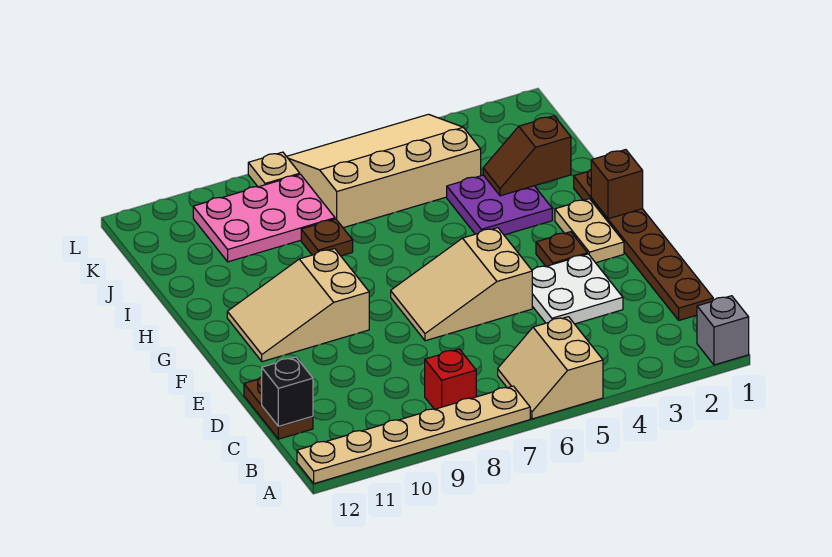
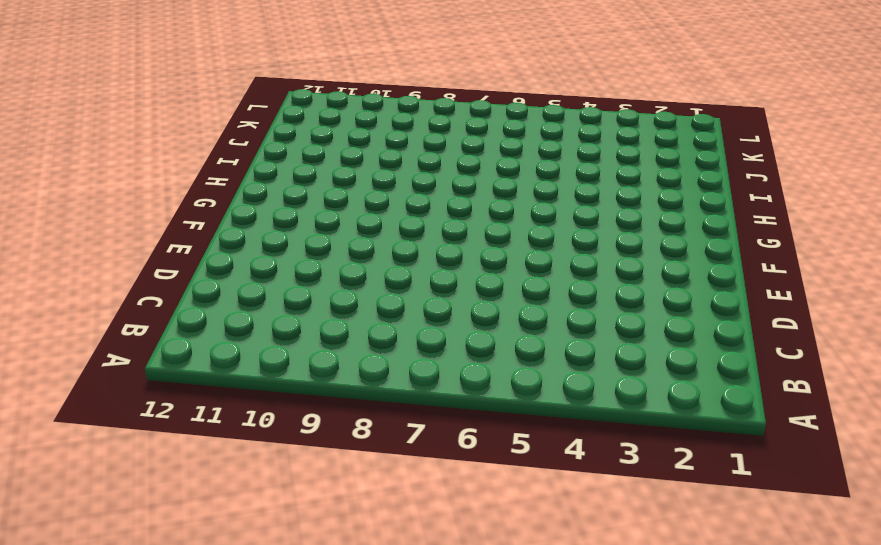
none -> grey brick A1 level 1
none -> tan slope A5:B6 level 1 top 5
none -> tan plate A7:A12 level 1

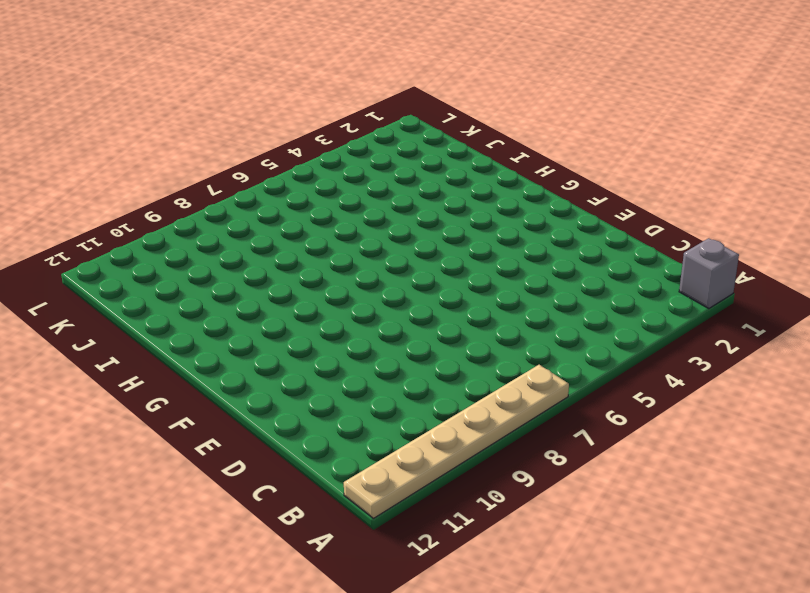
none -> tan slope A5:B6 level 1 top 5
none -> red brick B8 level 1
none -> brown plate C1:H1 level 1

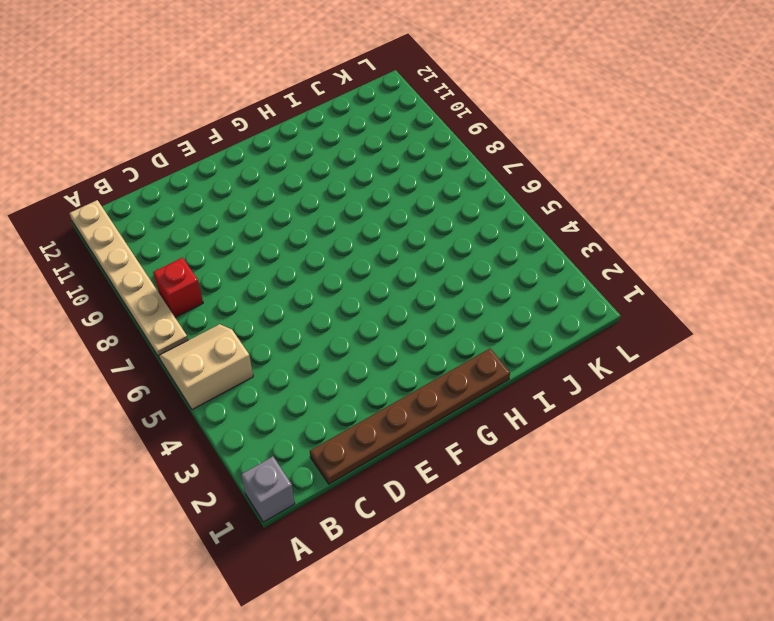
none -> brown plate C12:D12 level 1
none -> white plate D3:E4 level 1
none -> tan slope E5:F7 level 1 top 5

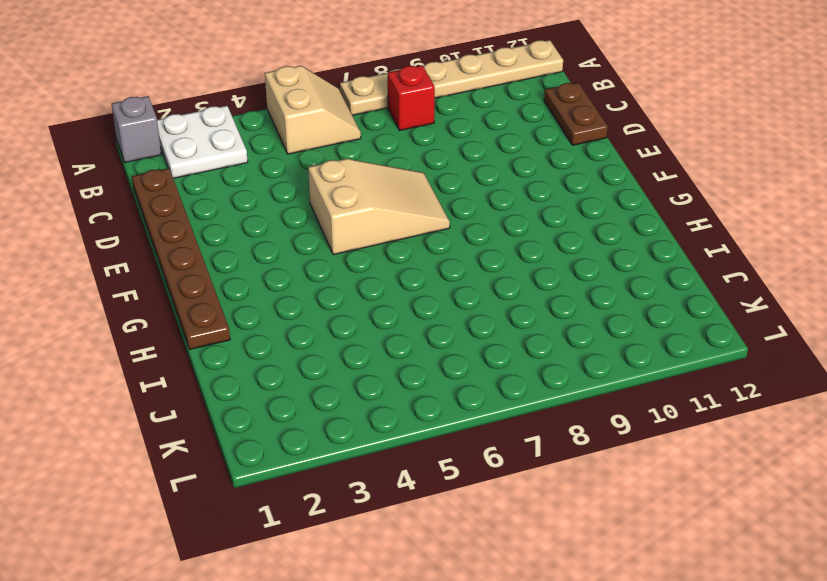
white plate A2:B3 level 1 -> white plate D3:E4 level 1
none -> tan plate F2:G2 level 1
none -> brown plate F3 level 1
none -> tan slope F9:G11 level 1 top 9

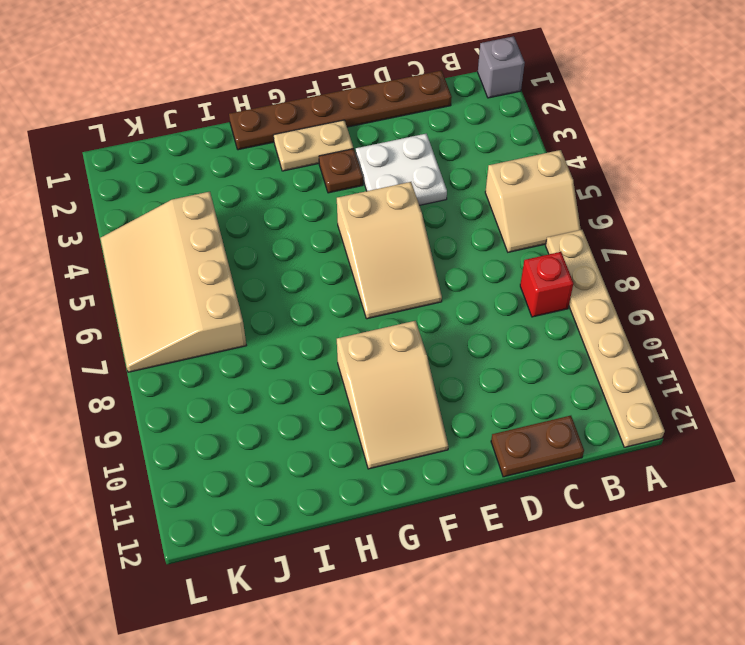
none -> purple plate H3:I4 level 1
none -> brown plate I8 level 1
none -> pink plate J8:K10 level 1

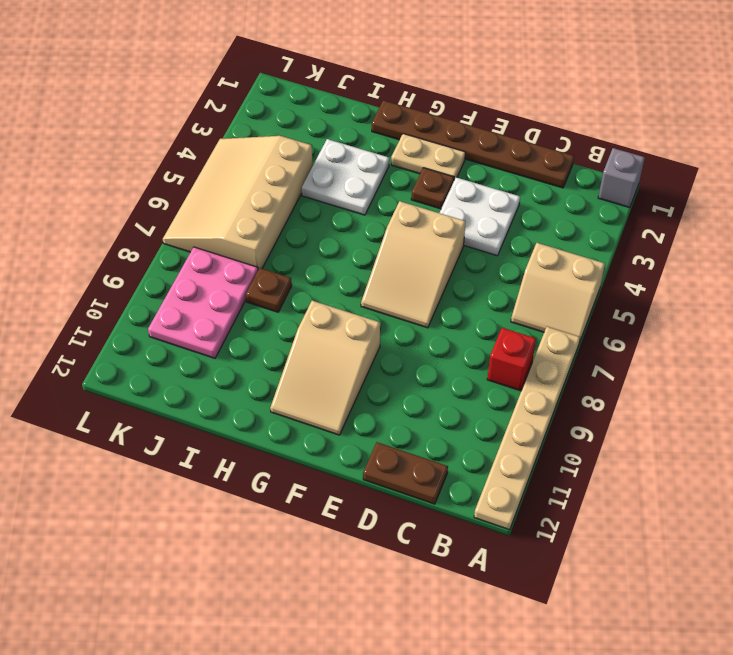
white plate H3:I4 level 1 -> purple plate H3:I4 level 1
none -> tan plate L8 level 1
none -> black brick C12 level 2
none -> brown brick G1 level 2

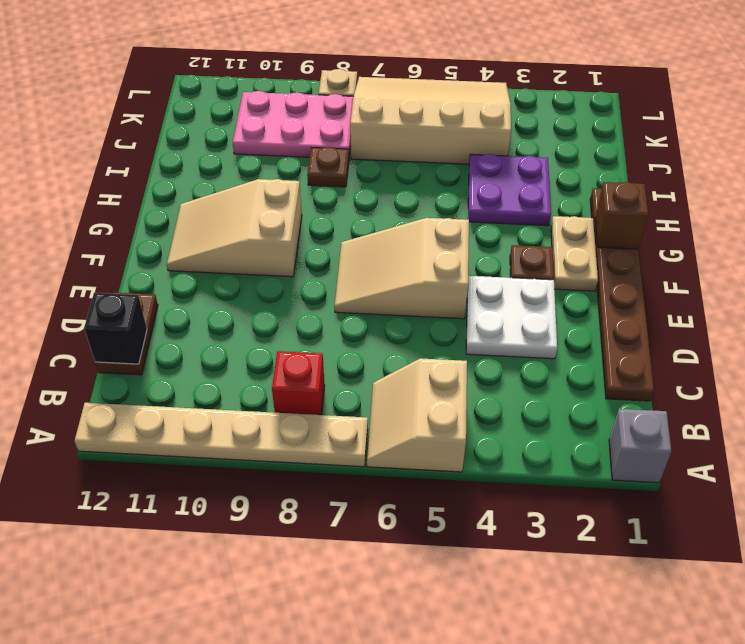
none -> brown slope I2:I3 level 2 top 2

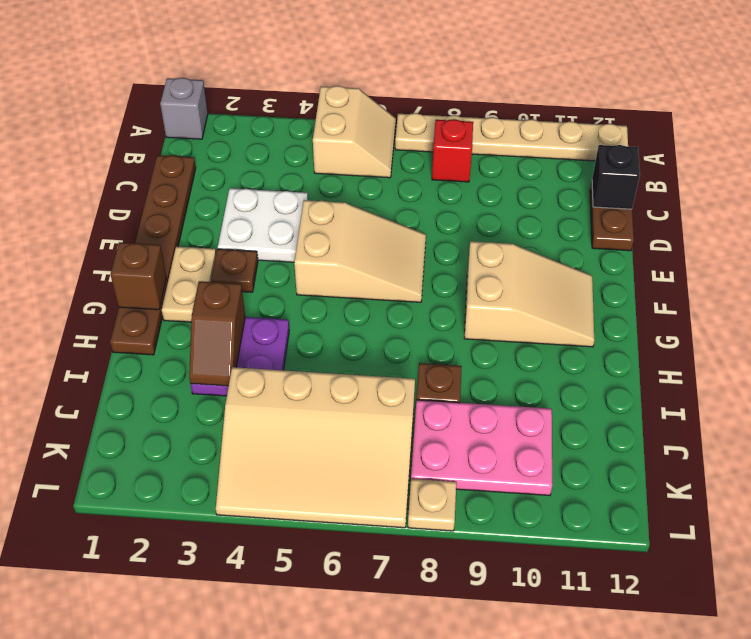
brown slope H3:I3 level 2 top H -> brown slope I2:I3 level 2 top 2

